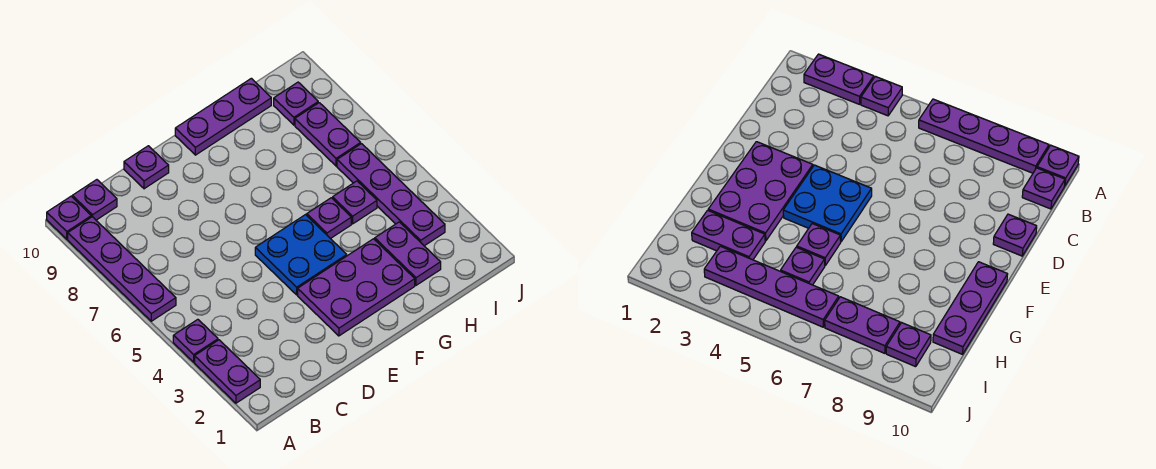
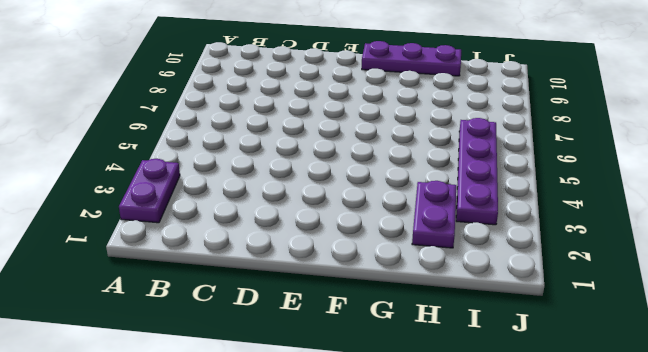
none -> purple plate A4 level 1
none -> purple plate A6:A9 level 1
none -> purple plate A10 level 1

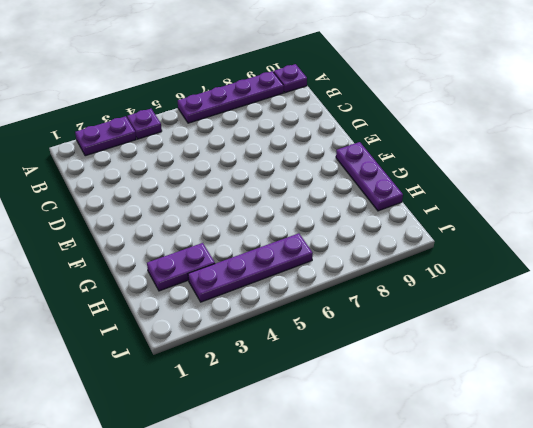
none -> purple plate B10 level 1
none -> purple plate D10 level 1
none -> purple plate E2:G3 level 1

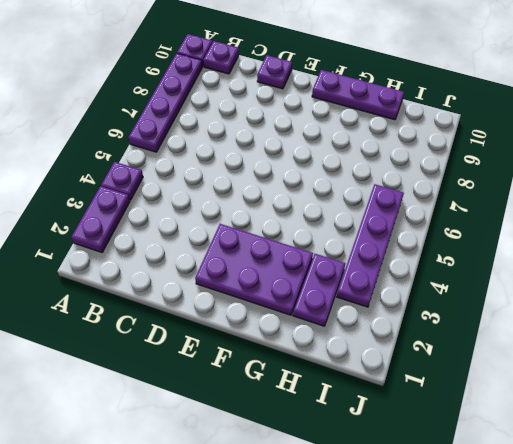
none -> blue plate E4:F5 level 1
none -> purple plate G5 level 1
none -> purple plate H5 level 1

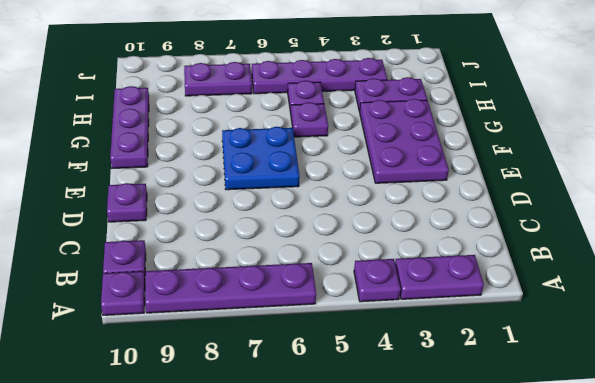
blue plate E6:F7 level 1 -> blue plate E4:F5 level 1
none -> purple plate I9 level 1

